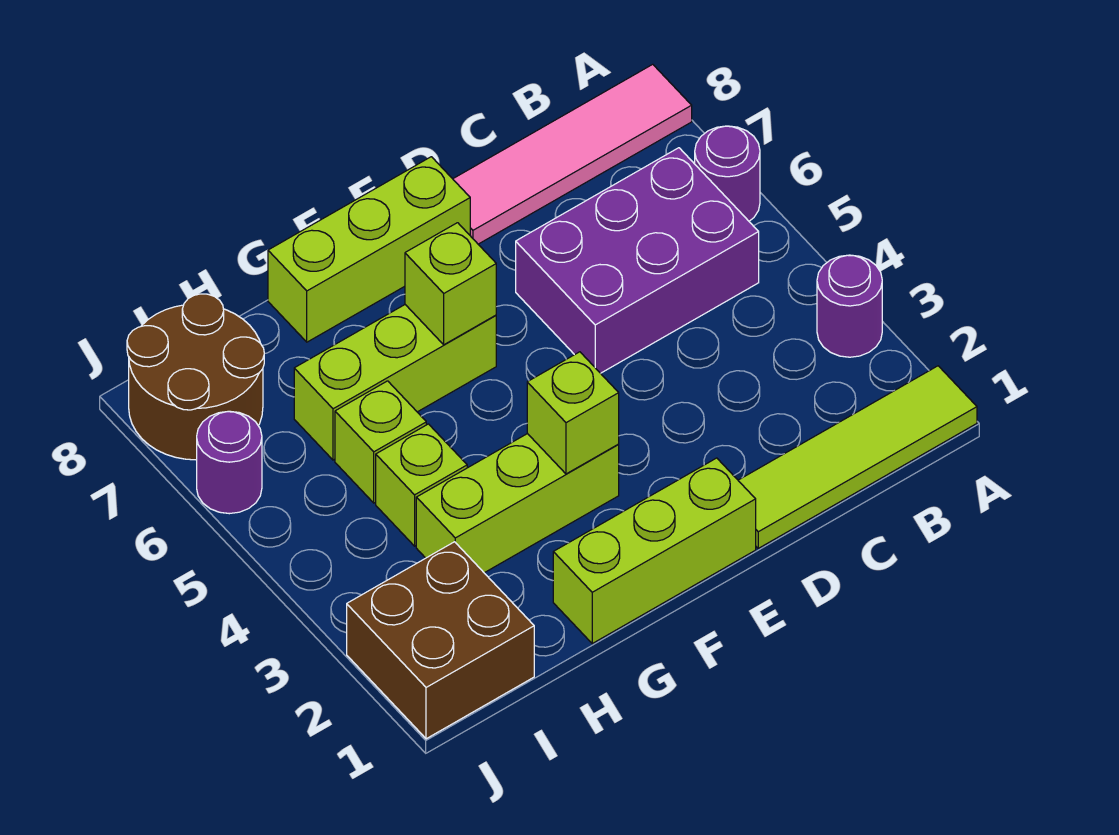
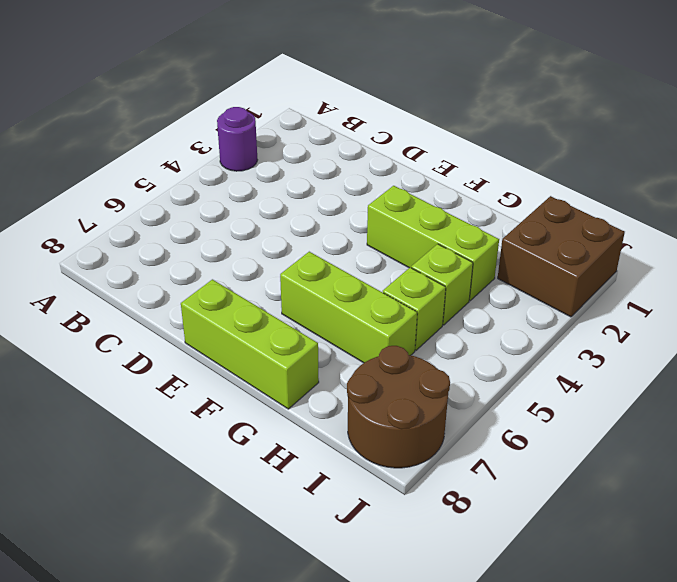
none -> lime tile A1:D1 level 1
none -> purple round brick A6 level 1
none -> pink tile A8:D8 level 1

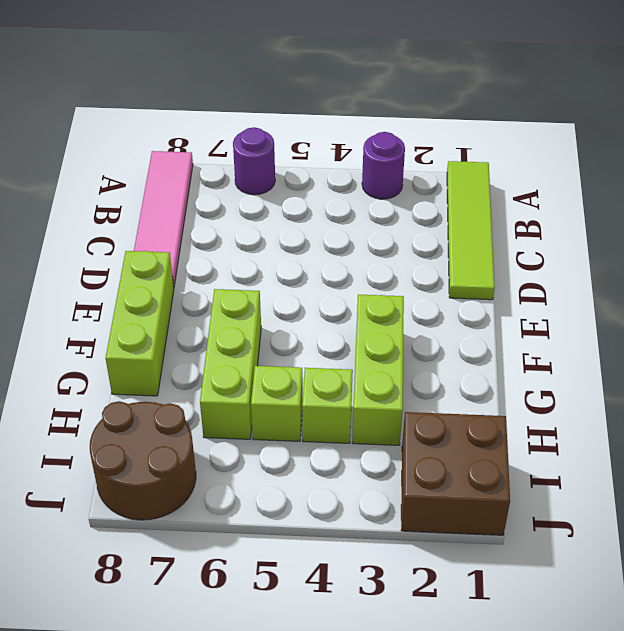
none -> purple brick B5:D6 level 1
none -> lime brick E1:G1 level 1
none -> purple round brick J6 level 1

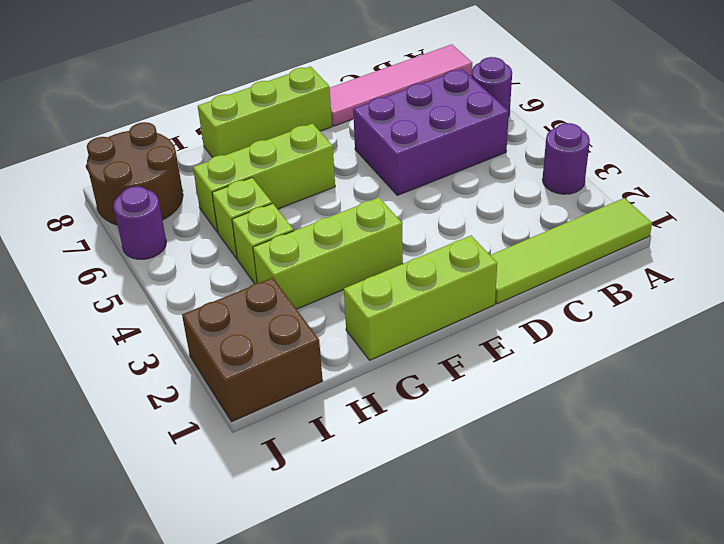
none -> lime brick F3 level 2
none -> lime brick F6 level 2

